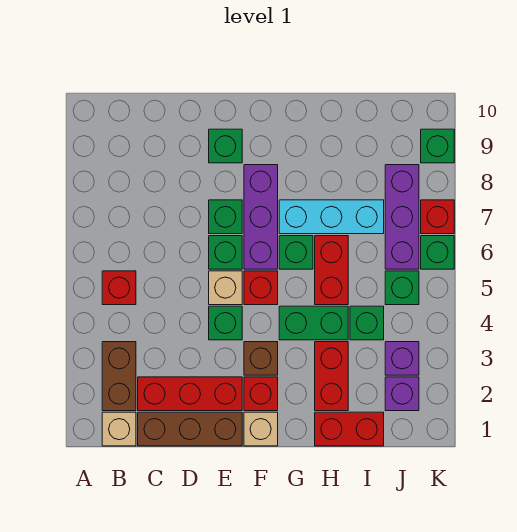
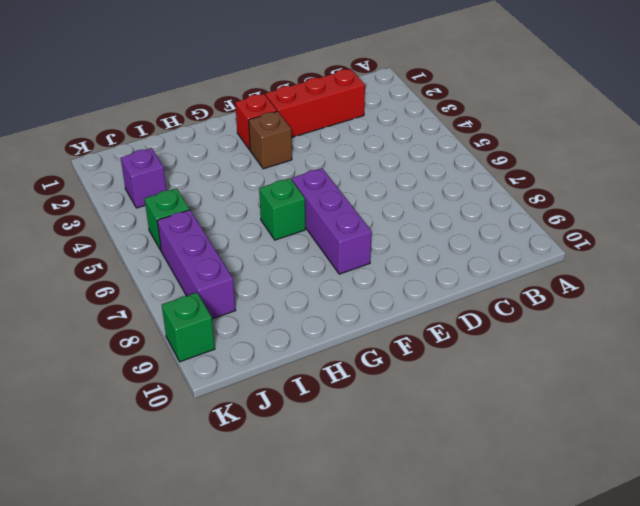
none -> tan brick B1 level 1
none -> brown brick B2:B3 level 1
none -> red brick B5 level 1

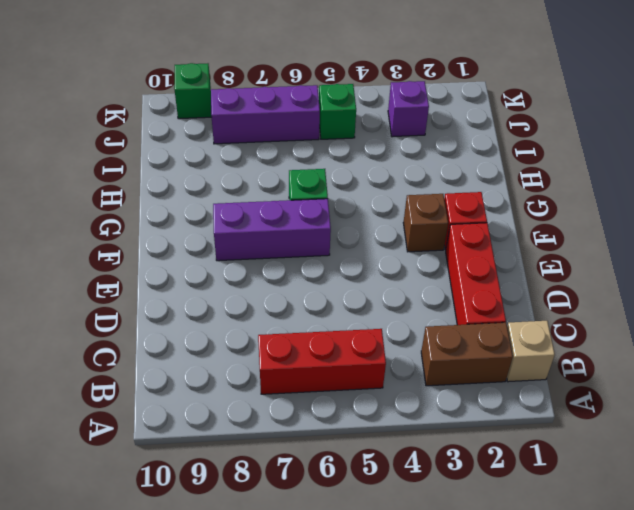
red brick B5:B7 level 1 -> red brick B5 level 1
none -> brown brick C1:E1 level 1
none -> green brick E4 level 1
none -> tan brick E5 level 1

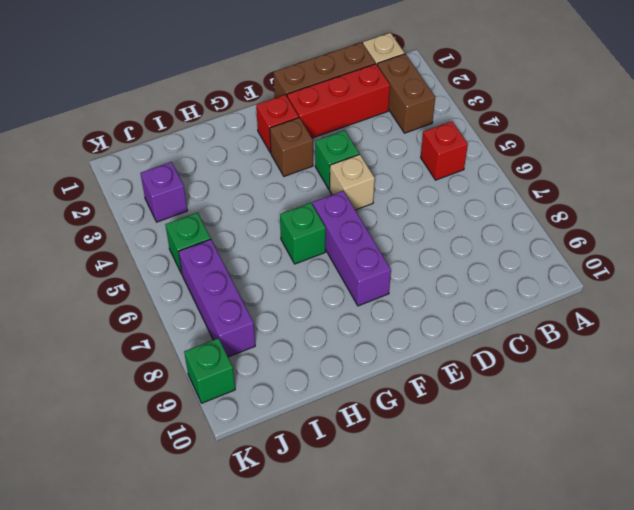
none -> green brick E6 level 1
none -> green brick E7 level 1
none -> green brick E9 level 1

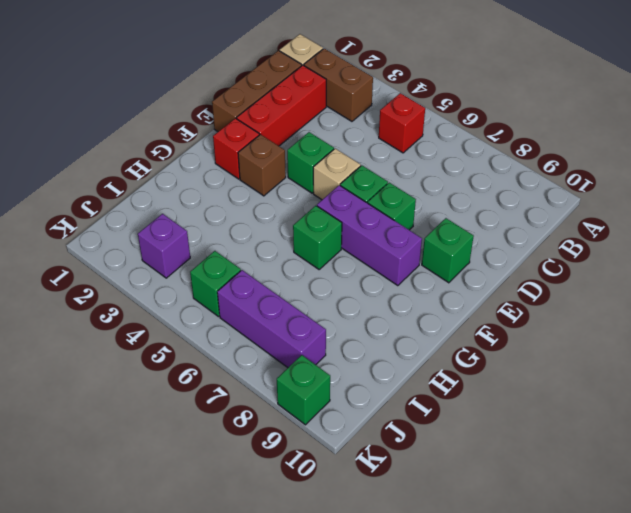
none -> tan brick F1 level 1
none -> red brick F5 level 1
none -> green brick G4:H4 level 1

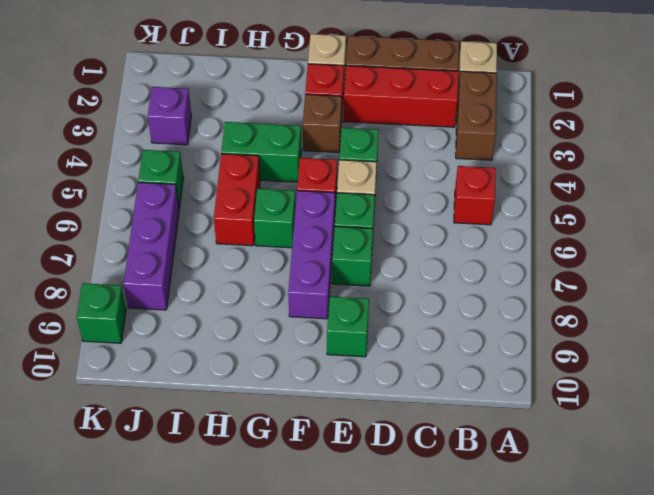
none -> cyan brick G7:I7 level 1
none -> red brick H1:I1 level 1
none -> red brick H2:H3 level 1

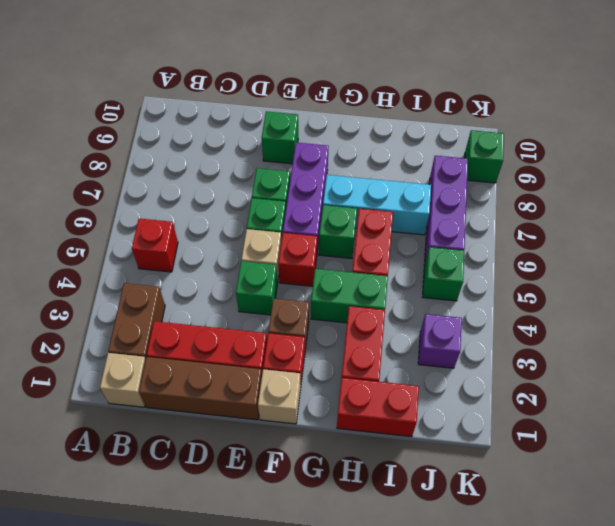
none -> green brick I4 level 1
none -> purple brick J2 level 1
none -> green brick K6 level 1

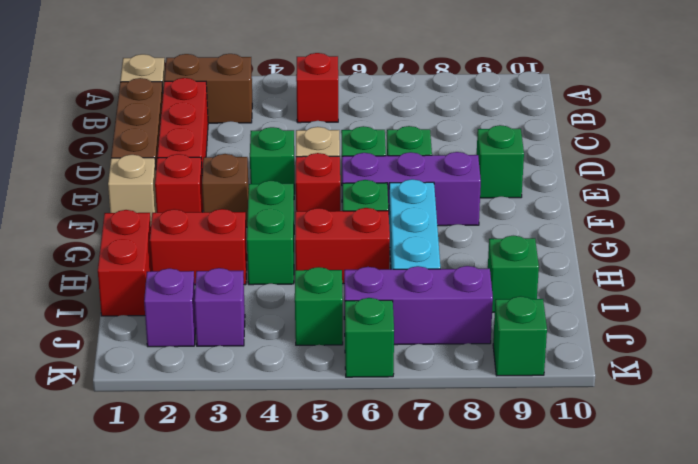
green brick I9 level 1 -> green brick I4 level 1
none -> red brick K7 level 1

